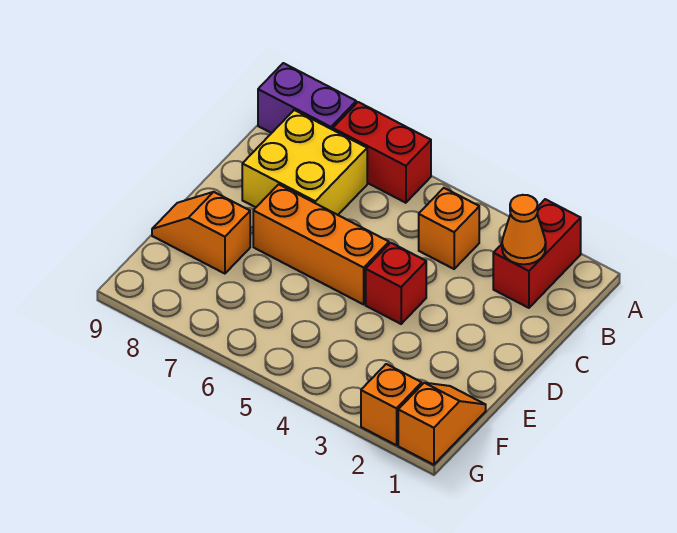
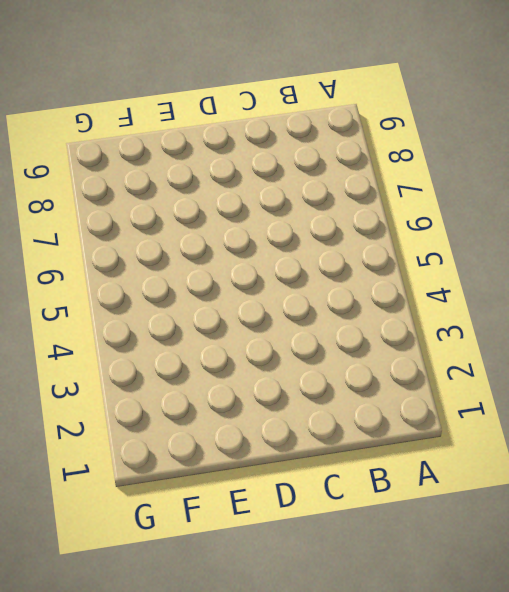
none -> red brick A2:B2 level 1
none -> red brick A6:A7 level 1

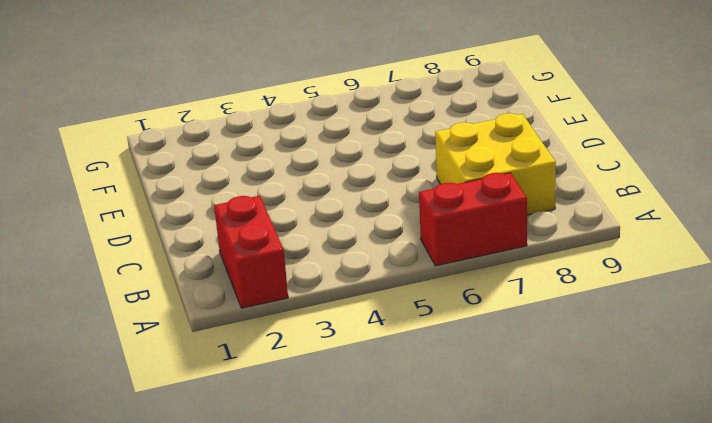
none -> purple brick A8:A9 level 1
none -> orange brick B4 level 1

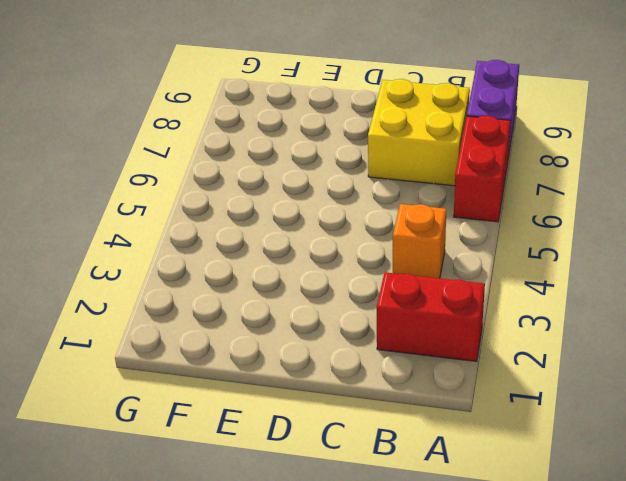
none -> red brick D4 level 1
none -> orange brick D5:D7 level 1

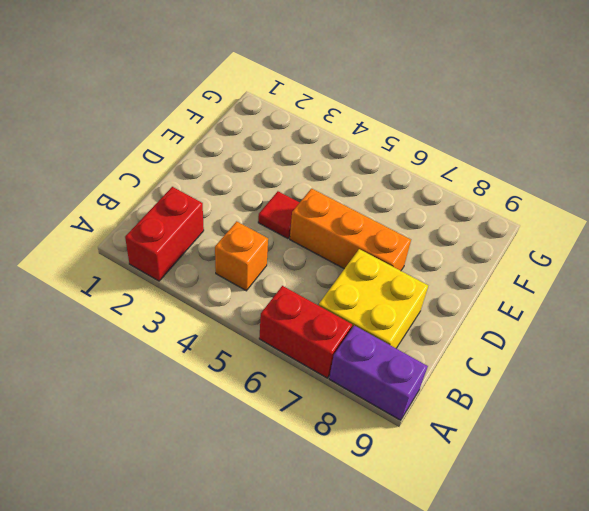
red tile D4 level 1 -> red brick D4 level 1
none -> orange slope E8:E9 level 1 top 8
none -> orange slope F1:G1 level 1 top G

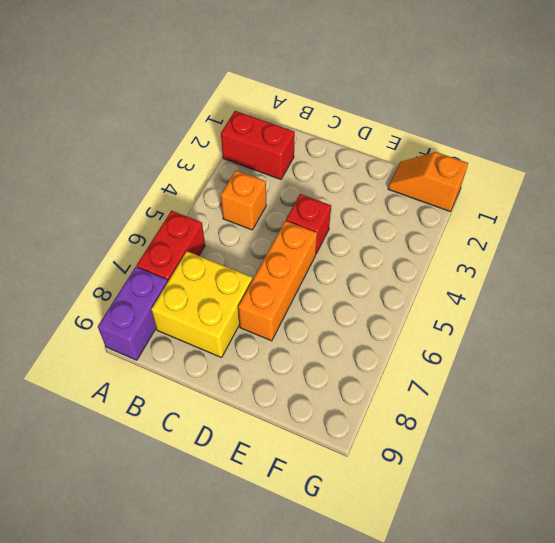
none -> orange slope E8:E9 level 1 top 8
none -> orange brick G2 level 1

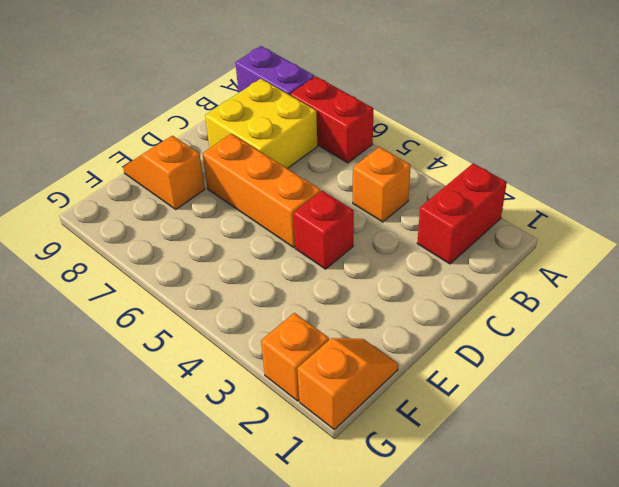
none -> orange cone B2 level 2

